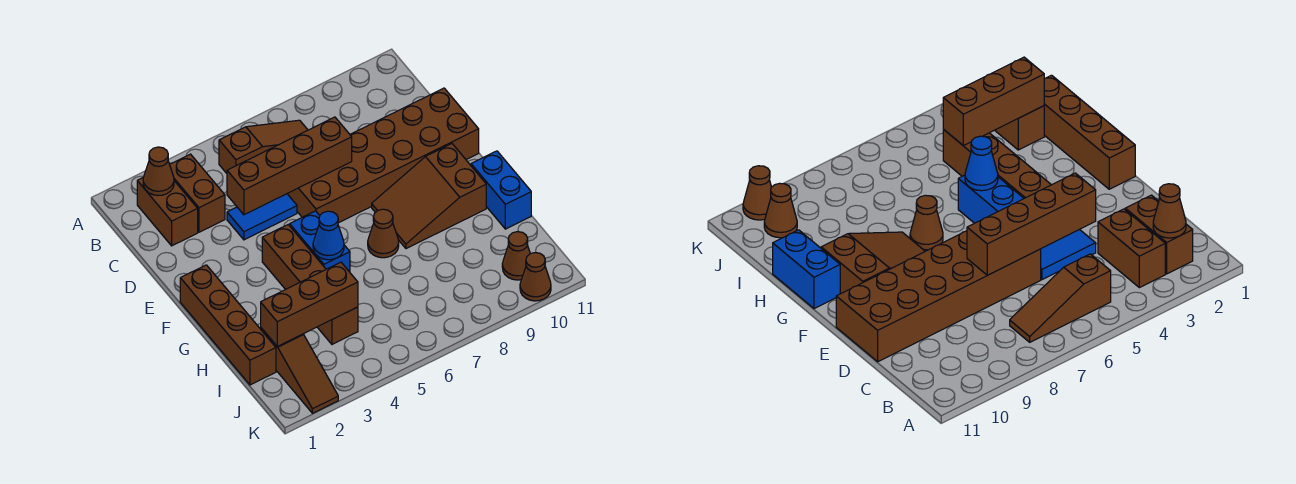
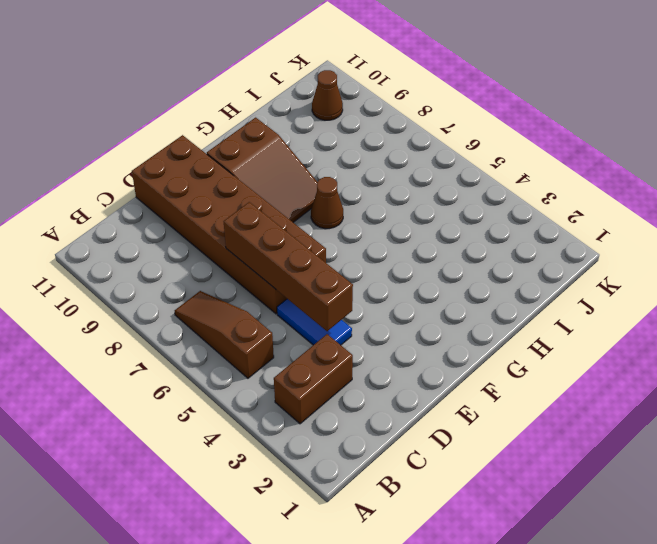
none -> brown brick B2:C2 level 1
none -> brown brick F1:I1 level 1
none -> brown brick F4:I4 level 1

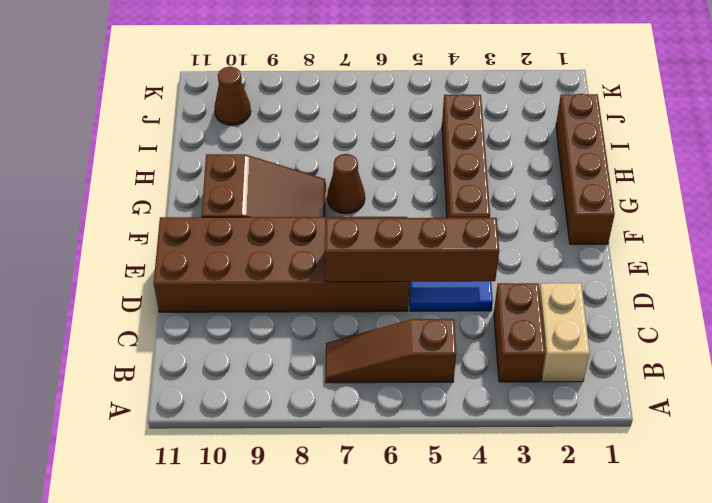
tan brick B2:C2 level 1 -> brown brick B2:C2 level 1
none -> blue brick F5:G5 level 1
none -> blue brick G11:H11 level 1
none -> brown slope I2:K2 level 1 top I

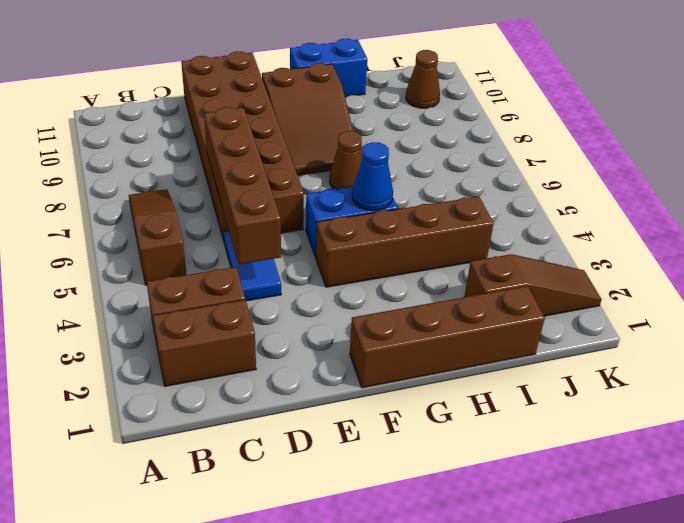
none -> brown cone K10 level 1
none -> brown cone B2 level 2
none -> brown brick I2:I4 level 2

